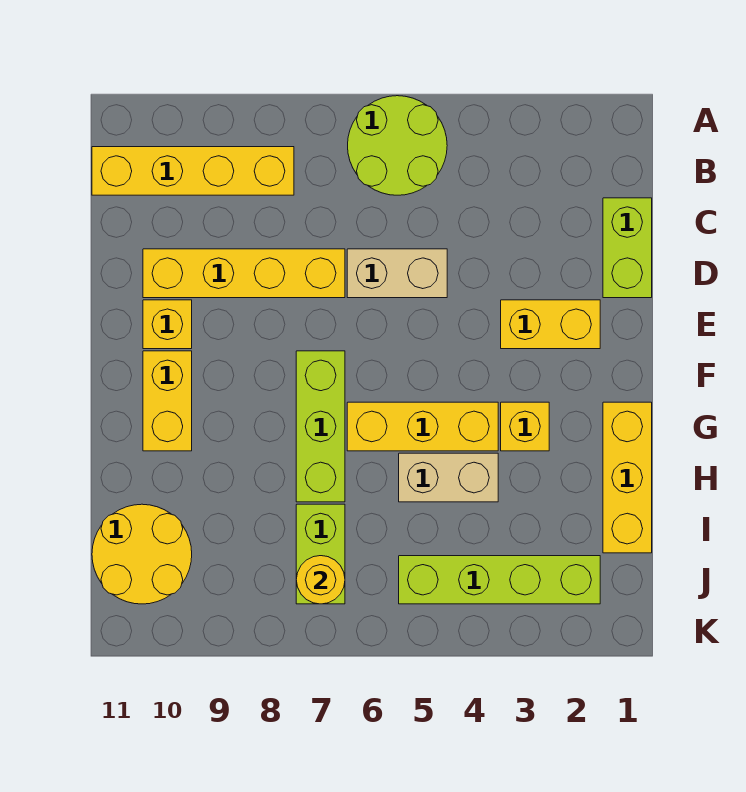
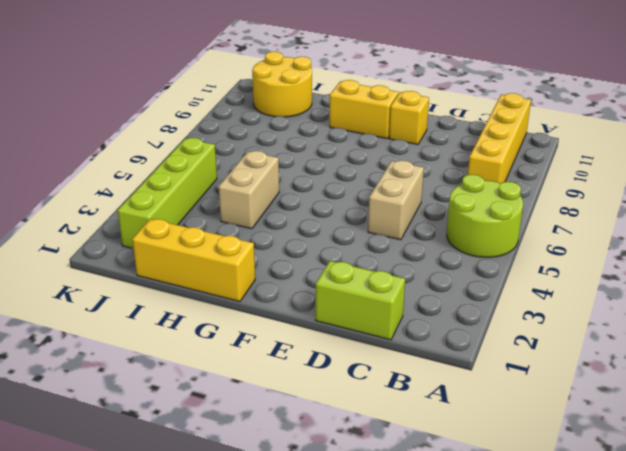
none -> yellow brick D7:D10 level 1
none -> yellow brick E2:E3 level 1
none -> lime brick F7:H7 level 1

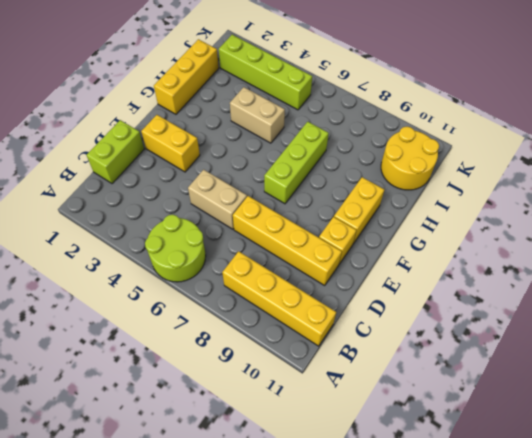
none -> yellow brick G3 level 1
none -> yellow brick G4:G6 level 1
none -> lime brick I7:J7 level 1

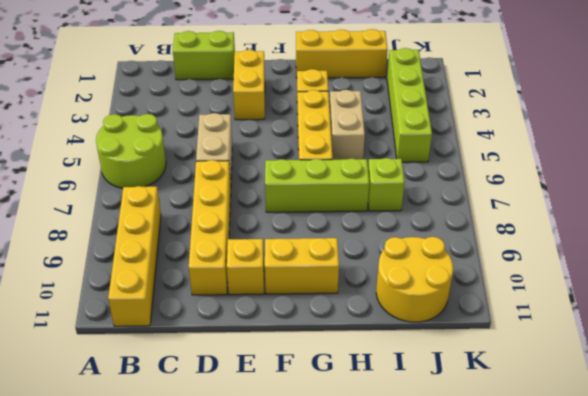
lime brick I7 level 1 -> lime brick I7:J7 level 1
none -> yellow round brick J7 level 2

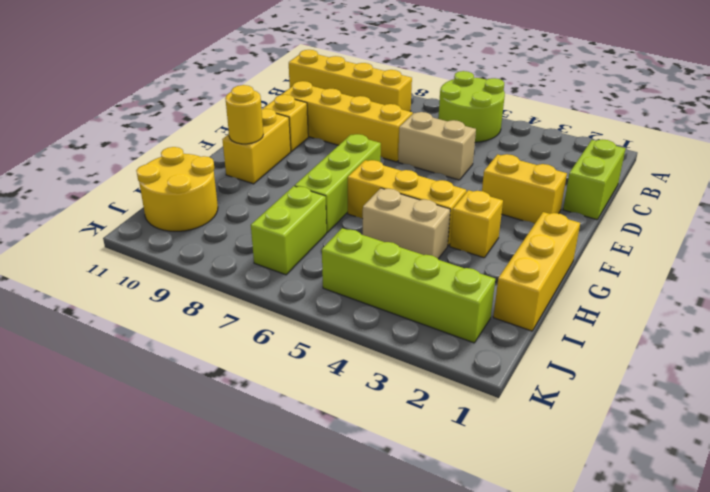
yellow round brick G10 level 2 -> yellow round brick J7 level 2

